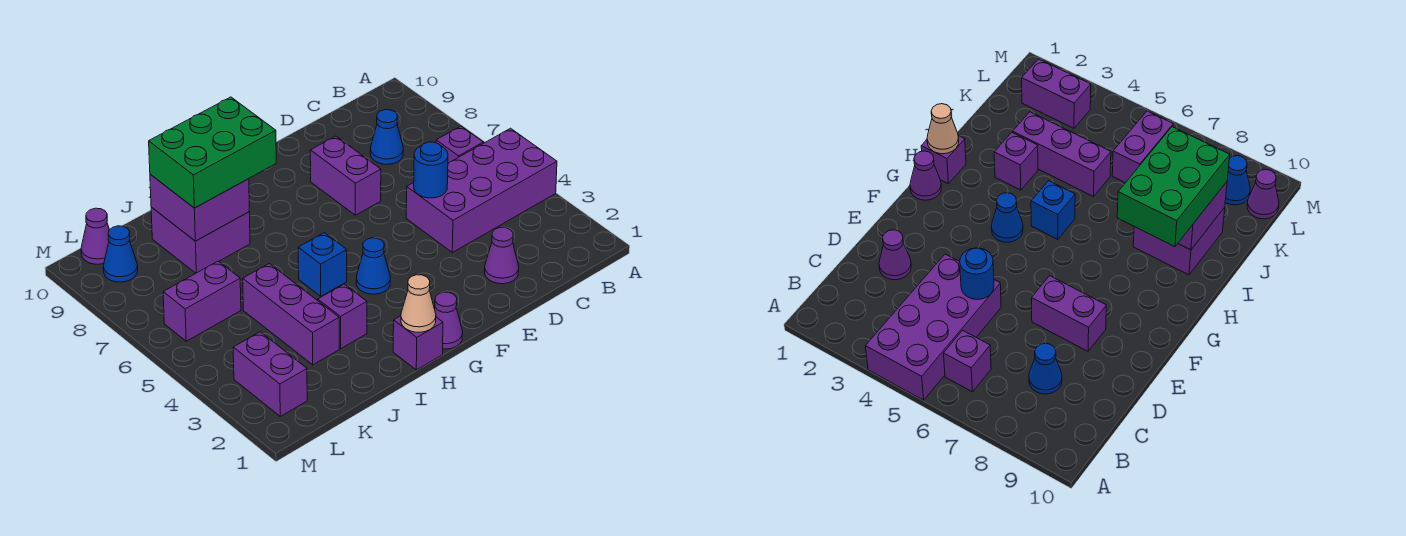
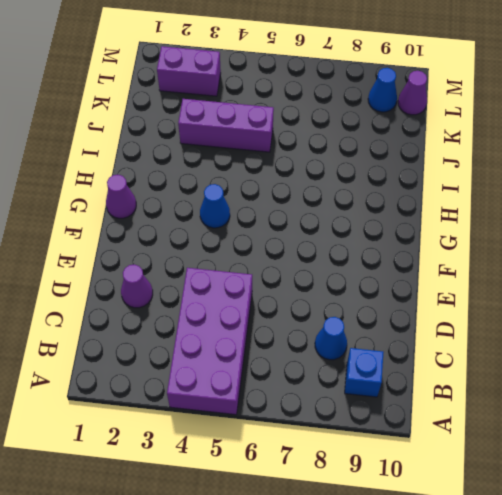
blue brick B9 level 1 -> blue brick H5 level 1
none -> purple brick B6 level 1
none -> purple brick E7:E8 level 1
none -> purple brick H1 level 1

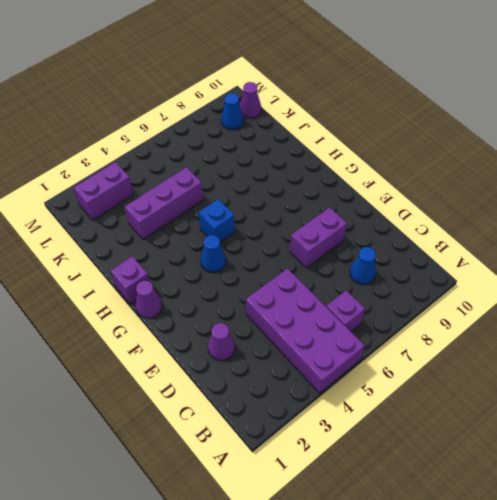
none -> purple brick I3 level 1
none -> purple brick I8:J9 level 1
none -> purple brick K6:L6 level 1

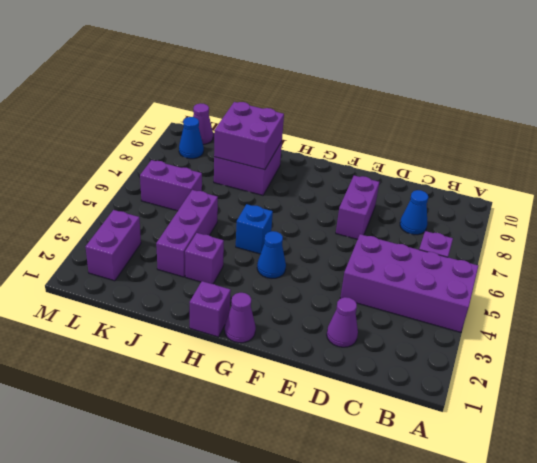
none -> blue round brick D5 level 2
none -> tan cone H1 level 2
none -> green brick H8:J9 level 3

